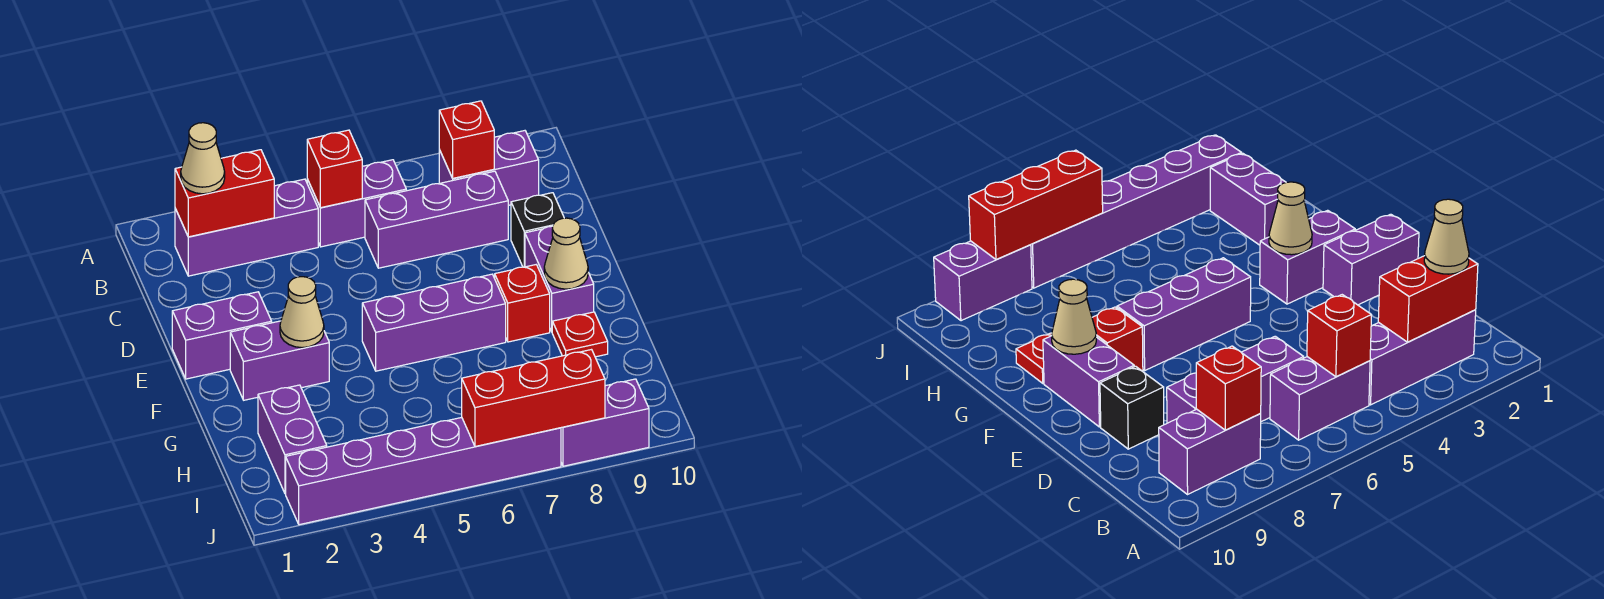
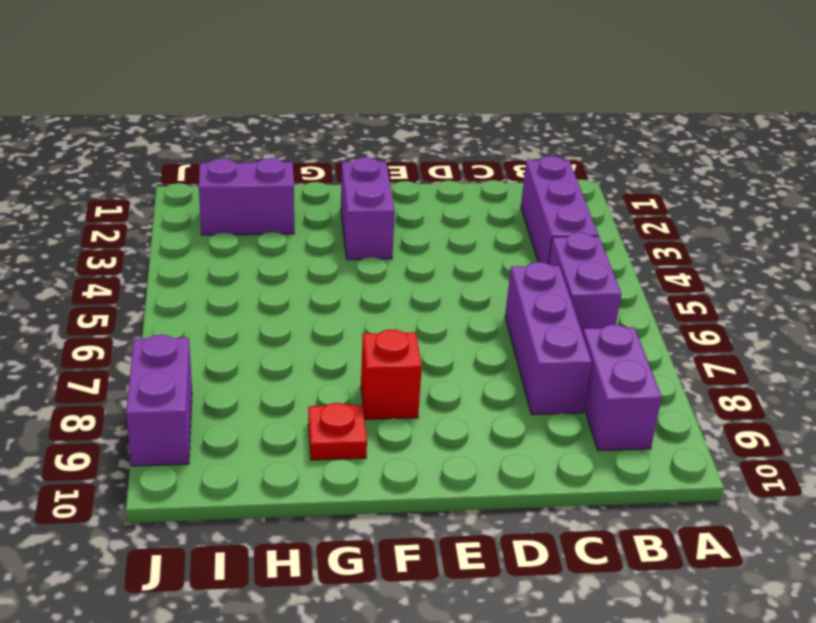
none -> black brick D9 level 1
none -> purple brick E1:E2 level 1
none -> purple brick E9:F9 level 1

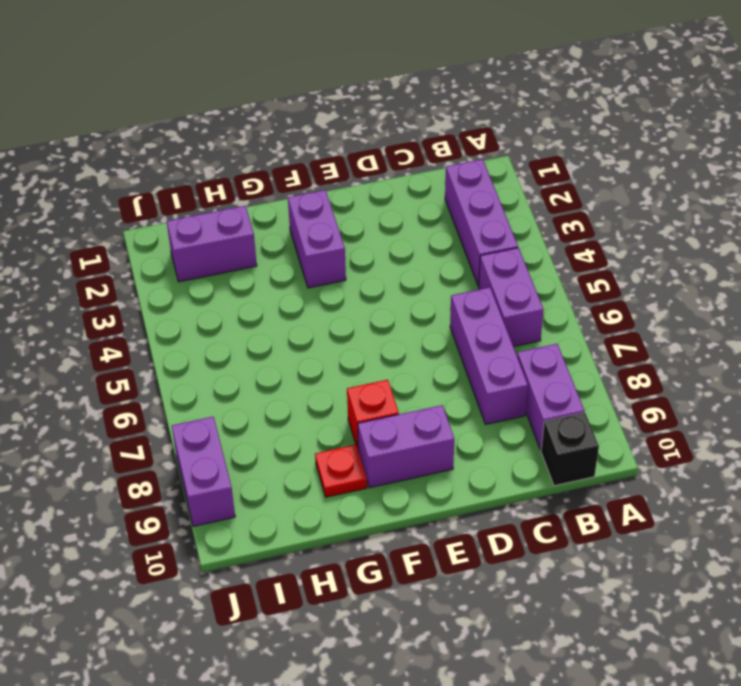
black brick B10 level 1 -> black brick D9 level 1
none -> purple brick E1:E2 level 1
none -> purple brick F5:F7 level 1
none -> purple brick J2:J7 level 1

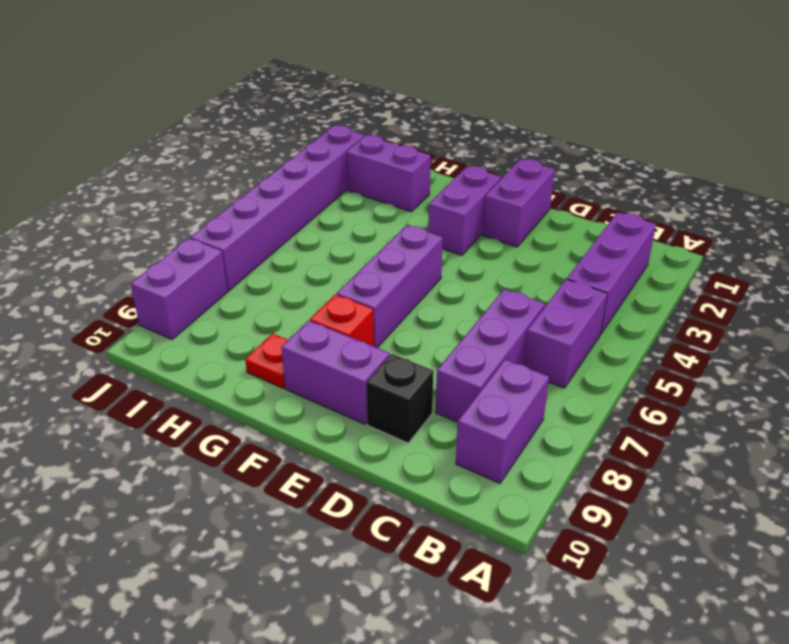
none -> red brick B2:B3 level 2
none -> red brick B5 level 2
none -> red brick B8 level 2

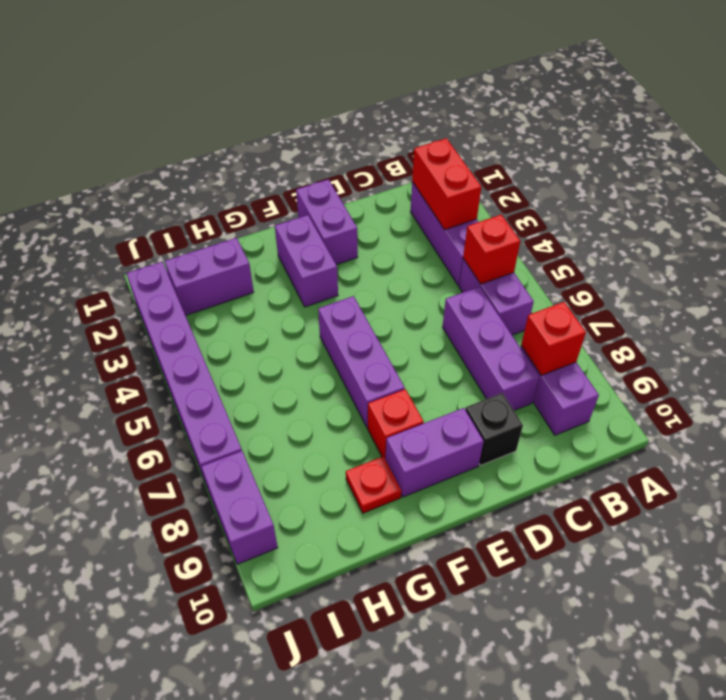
none -> tan cone F3 level 2
none -> tan cone F9 level 2
none -> red brick J6:J8 level 2

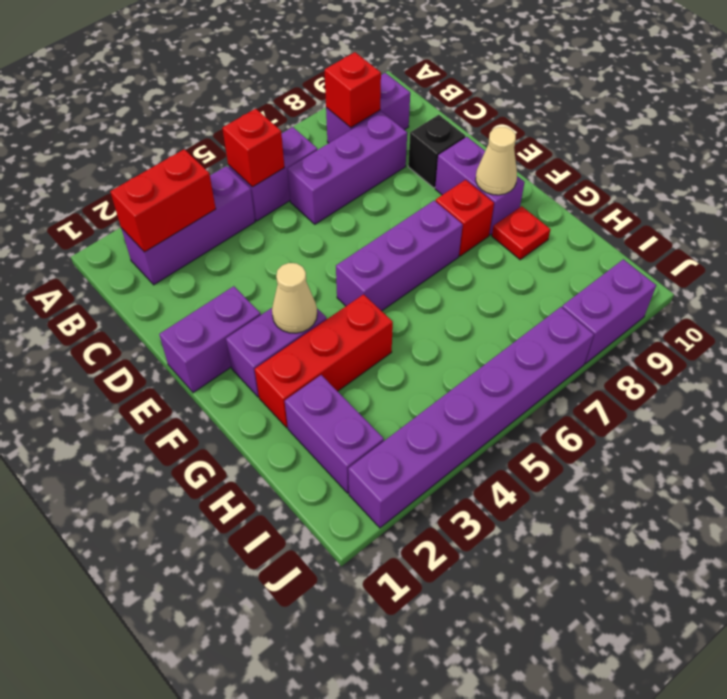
red brick G2:G4 level 1 -> red brick J6:J8 level 2
none -> tan cone B2 level 3

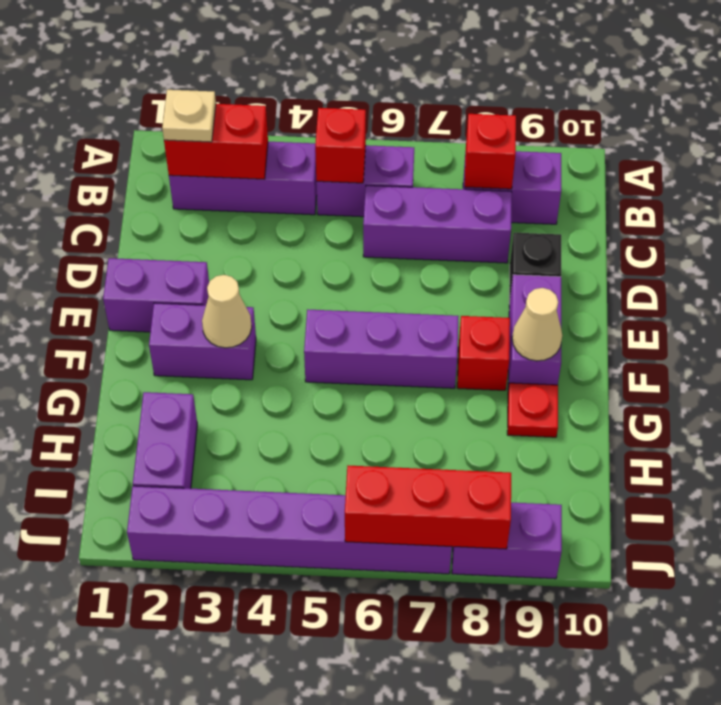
tan plate B2 level 3 -> tan cone B2 level 3

